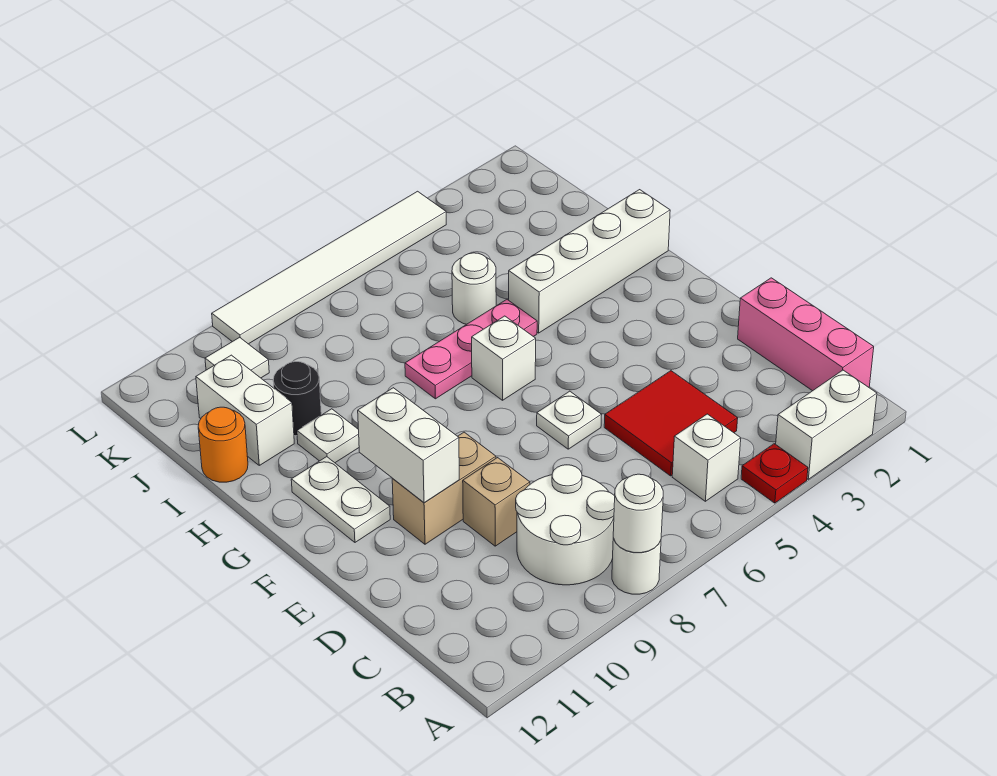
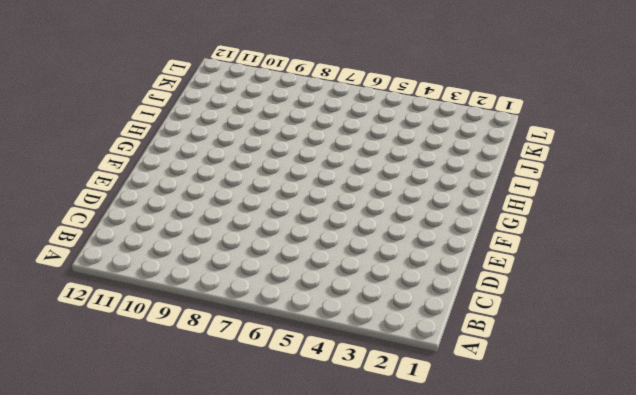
none -> white brick A2:A3 level 1
none -> red plate A4 level 1
none -> white round brick A8 level 1

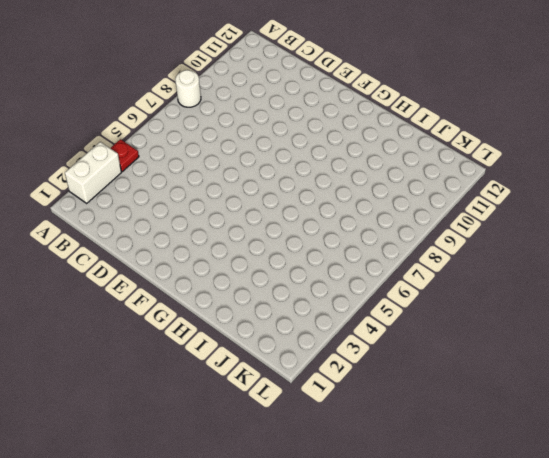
none -> pink brick B1:D1 level 1
none -> white brick B5 level 1
none -> white round brick B8:C9 level 1

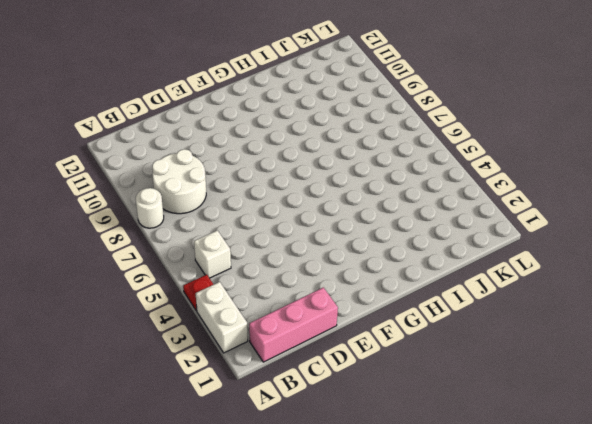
none -> red tile C4:D5 level 1
none -> tan brick D9 level 1
none -> white plate E6 level 1

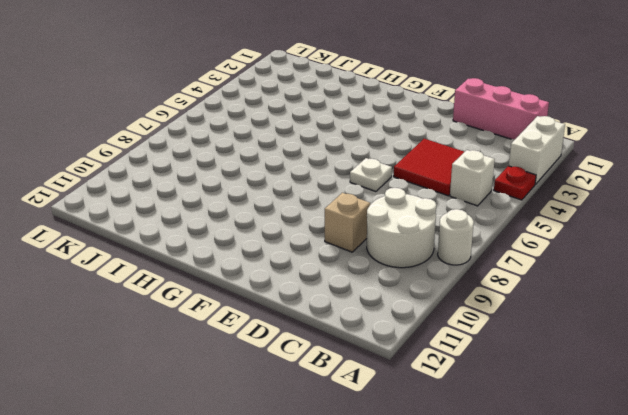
none -> tan brick E9:E10 level 1
none -> white plate F11:G11 level 1
none -> white brick G6 level 1

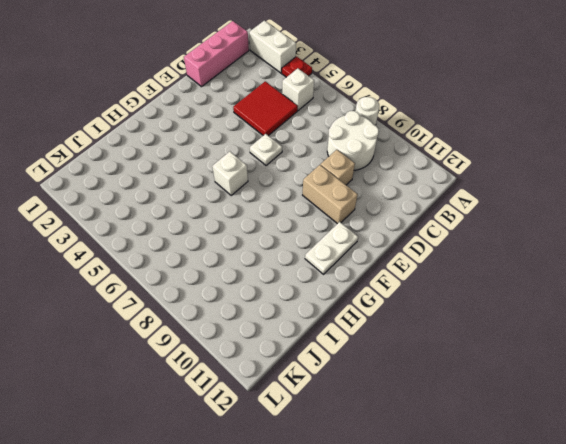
none -> white brick H1:H4 level 1
none -> pink plate H5:H7 level 1
none -> white plate H10 level 1

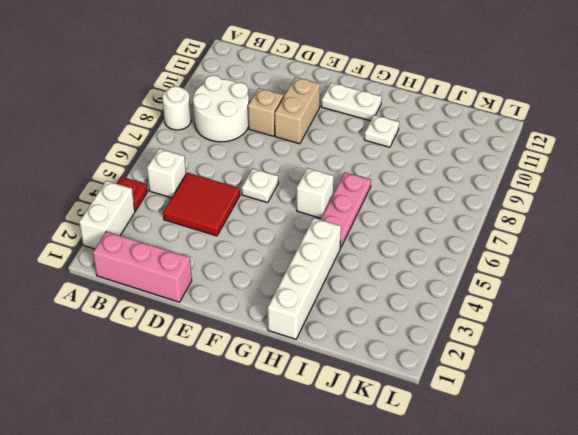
none -> white round brick I5 level 1
none -> black round brick I10 level 1
none -> white brick I11:J11 level 1

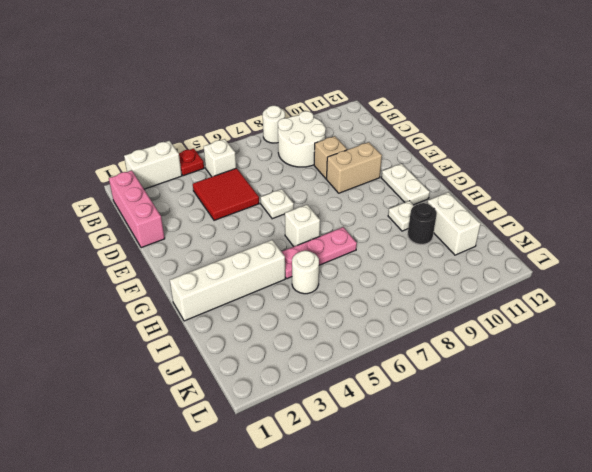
none -> orange round brick I12 level 1
none -> white tile K10 level 1
none -> white tile L4:L9 level 1

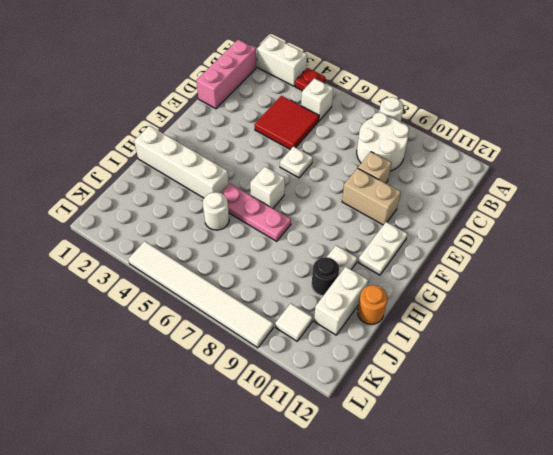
none -> white round brick A8 level 2
none -> white brick E10:F10 level 2

